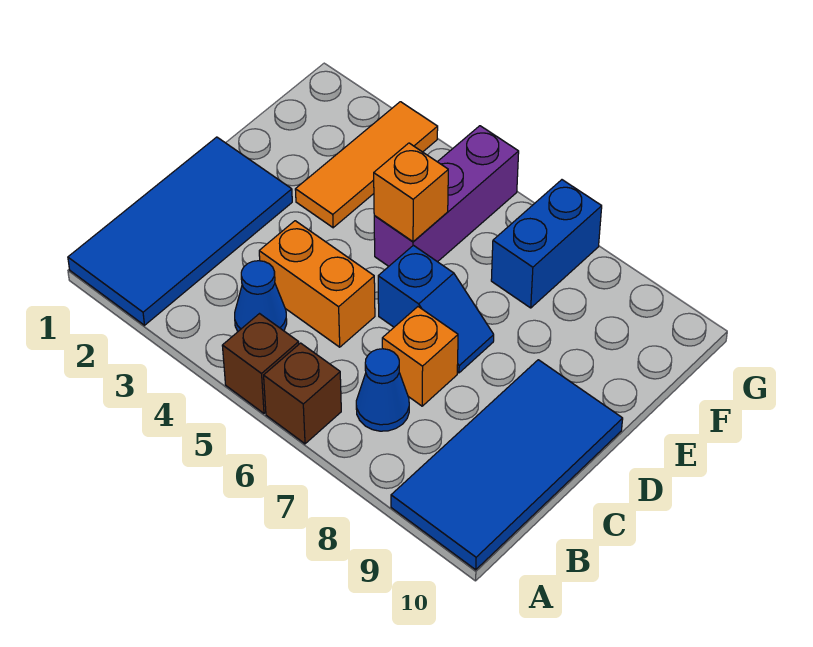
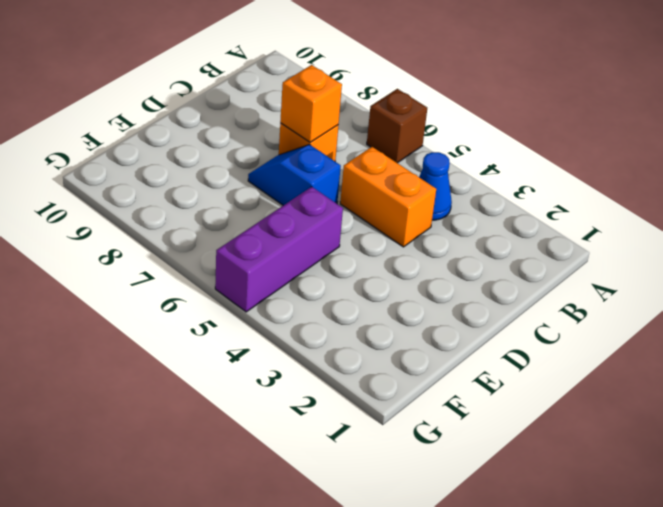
orange brick C7 level 2 -> orange brick E5 level 2
none -> blue tile A1:D2 level 1
none -> brown brick A5 level 1
none -> blue tile A9:D10 level 1

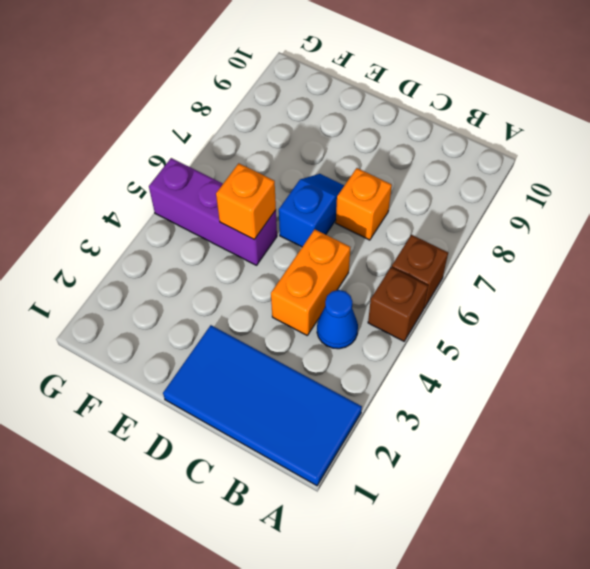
none -> blue tile A9:D10 level 1
none -> blue cone B7 level 1
none -> orange tile E3:G3 level 1

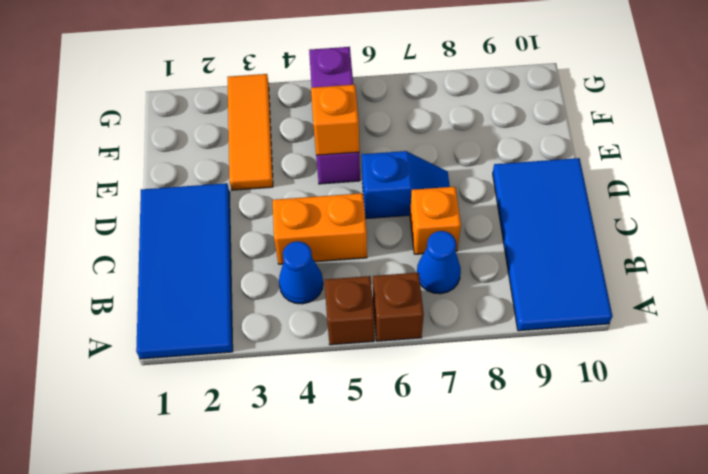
none -> blue brick F7:G7 level 1

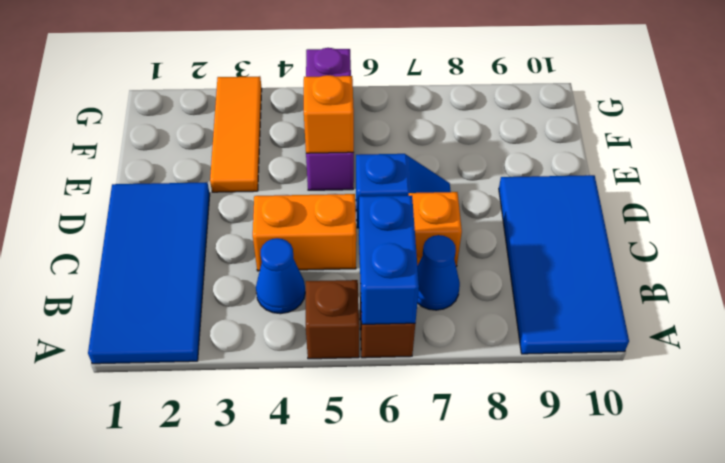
blue brick A6:B6 level 2 -> blue brick F7:G7 level 1

